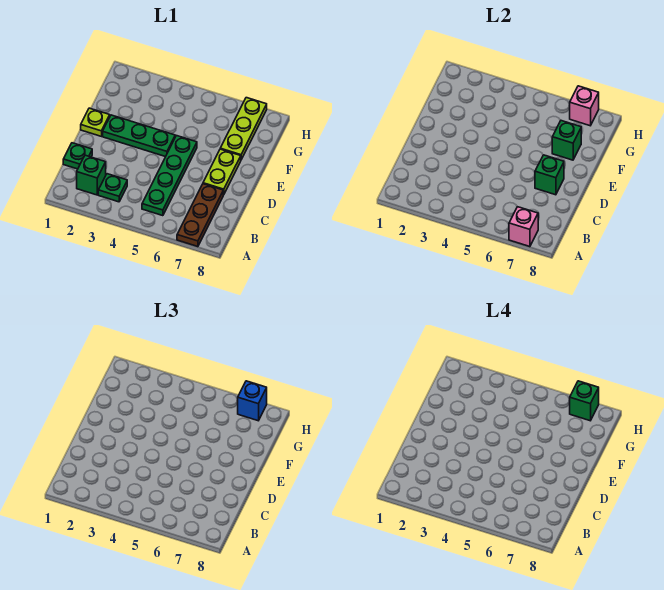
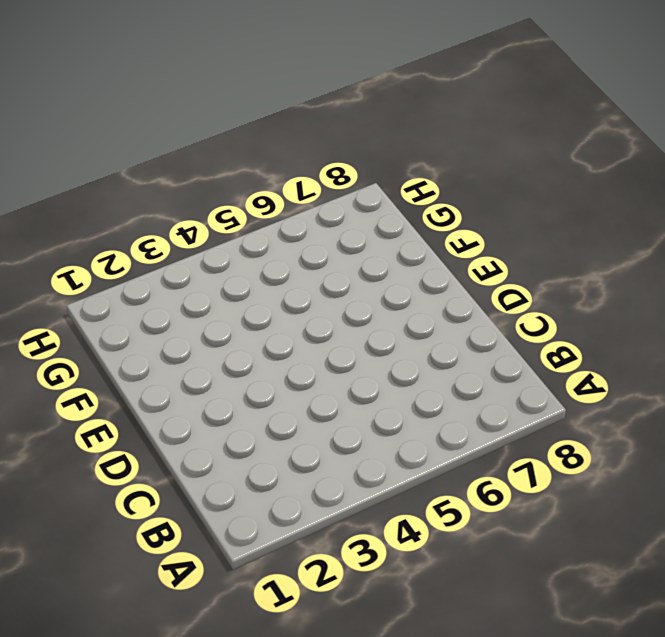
none -> brown plate A7:C7 level 1
none -> green brick B2 level 1
none -> green plate B3 level 1

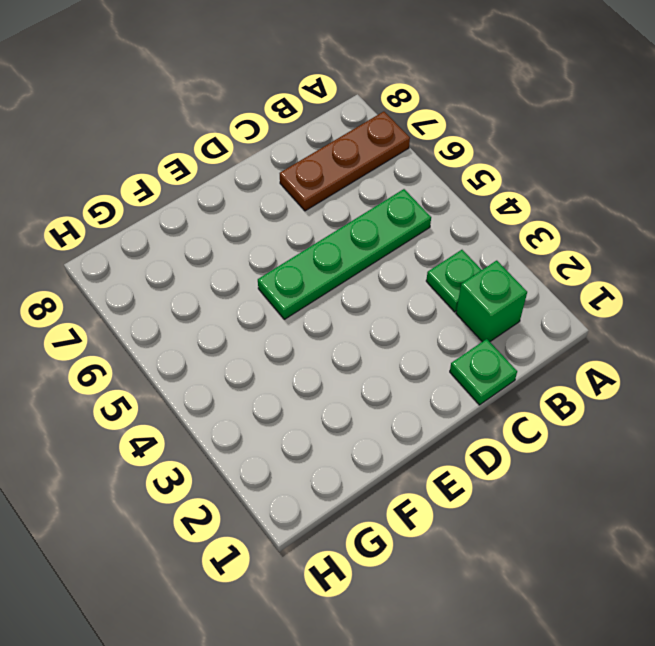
none -> lime plate D7:E7 level 1
none -> lime plate E1 level 1
none -> green plate E2:E4 level 1

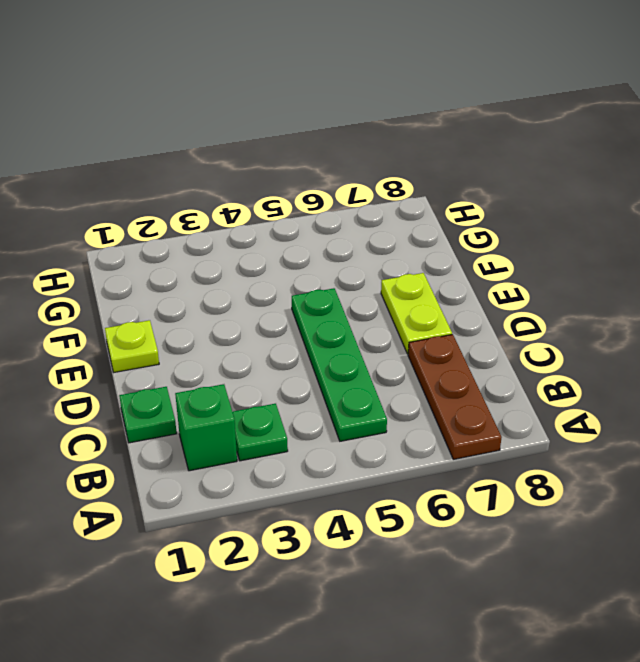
none -> green plate E2:E4 level 1
none -> lime plate F7:H7 level 1
none -> pink brick A7 level 2

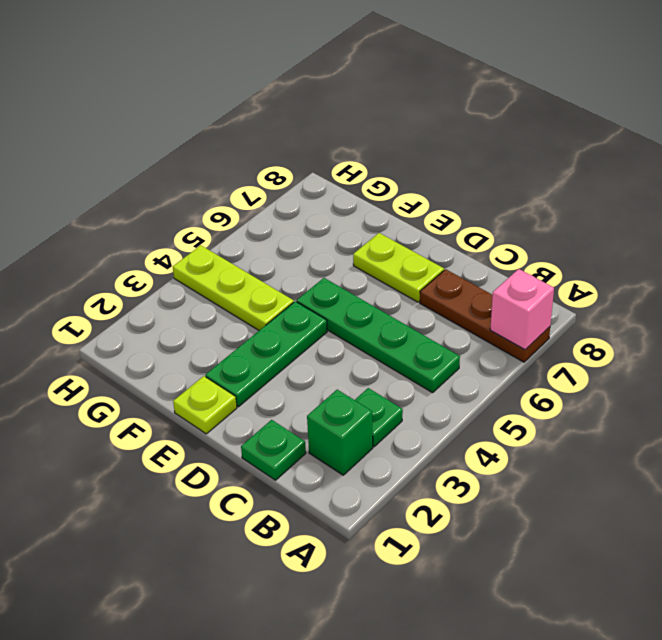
lime plate F4:H4 level 1 -> lime plate F7:H7 level 1
none -> green brick D7 level 2
none -> green brick F7 level 2
none -> pink brick H7 level 2

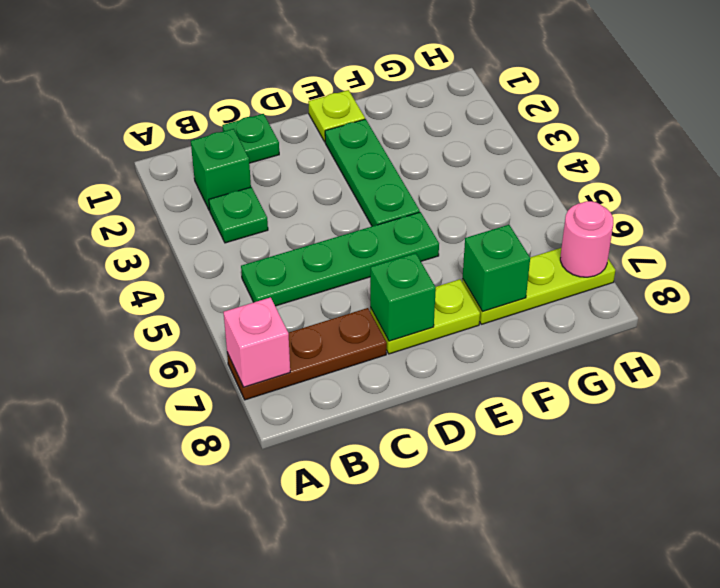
pink round brick H7 level 2 -> pink brick H7 level 2
none -> blue brick H7 level 3
none -> green brick H7 level 4

